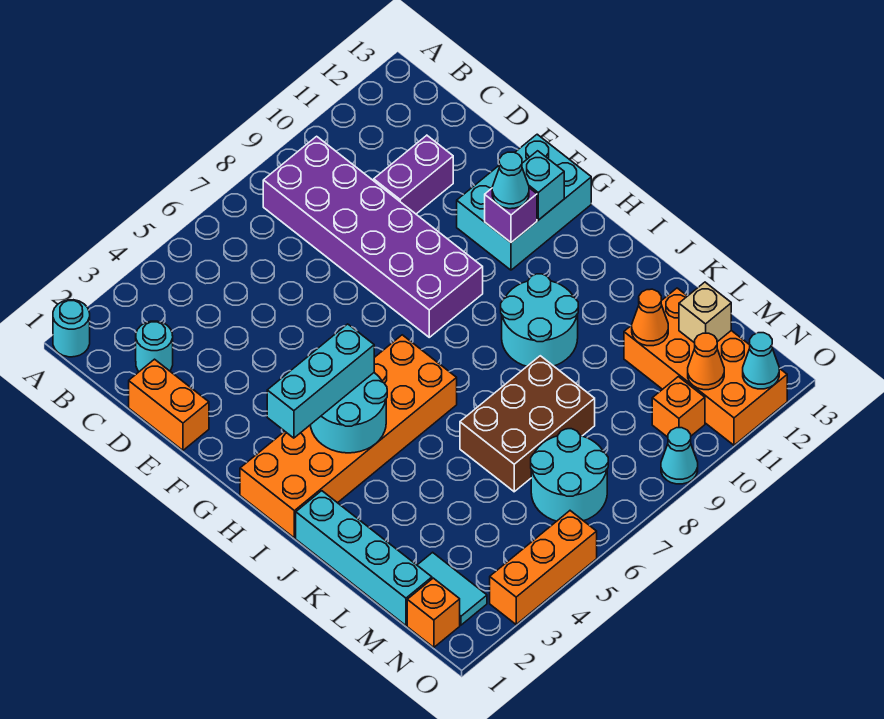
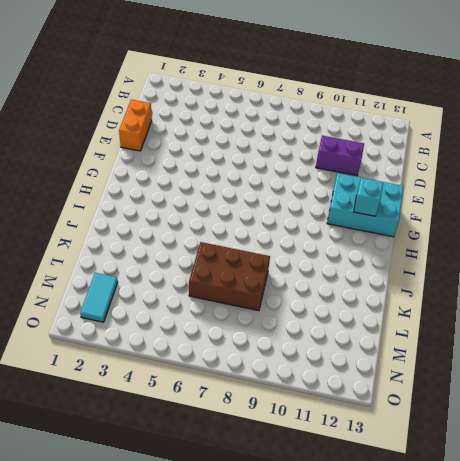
none -> cyan round brick A1 level 1
none -> purple brick B8:G9 level 1
none -> cyan round brick C2 level 1

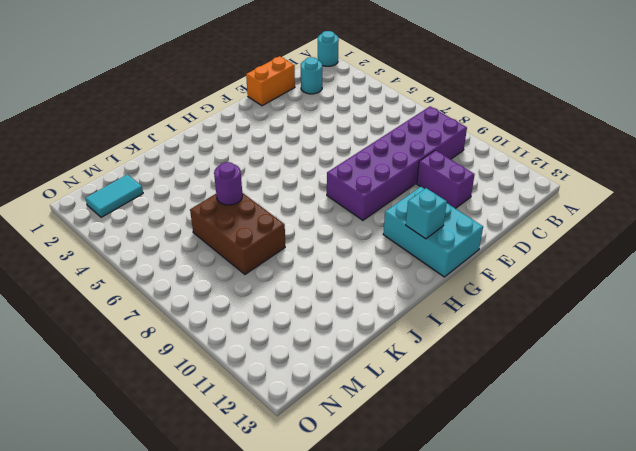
purple round brick K6 level 2 -> none
none -> orange brick H1:I6 level 1
none -> cyan round brick I9:J10 level 1
none -> cyan brick J1:M1 level 1

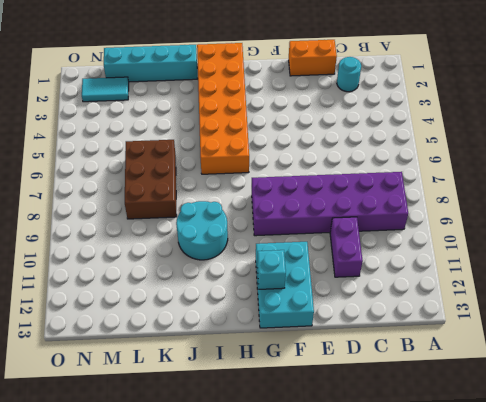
none -> cyan round brick A1 level 1
none -> orange brick L11:O12 level 1
none -> cyan round brick M6:N7 level 1

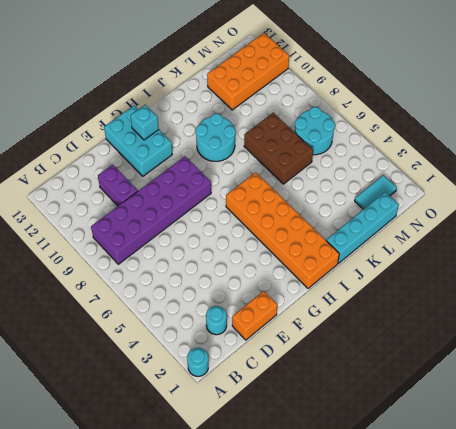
none -> orange brick N1 level 1
none -> orange brick N10 level 1
none -> orange brick O3:O5 level 1

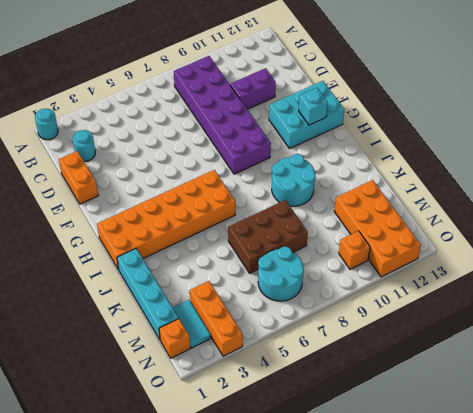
orange brick M3:O3 level 1 -> orange brick O3:O5 level 1
none -> cyan cone O9 level 1
none -> purple brick G11 level 2
none -> cyan round brick H3:I4 level 2

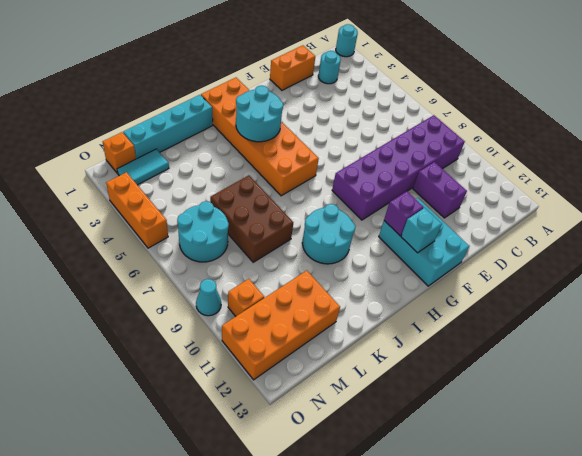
none -> orange cone L11 level 2
none -> tan brick M12 level 2
none -> orange cone N11 level 2

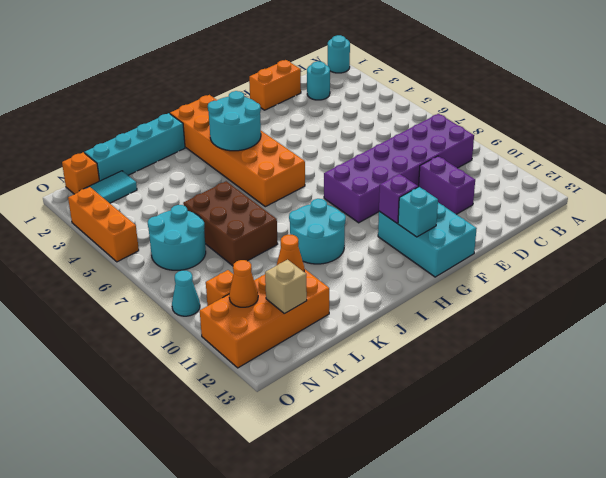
none -> cyan cone O12 level 2
none -> cyan cone G11 level 3
none -> cyan brick H2:H4 level 3

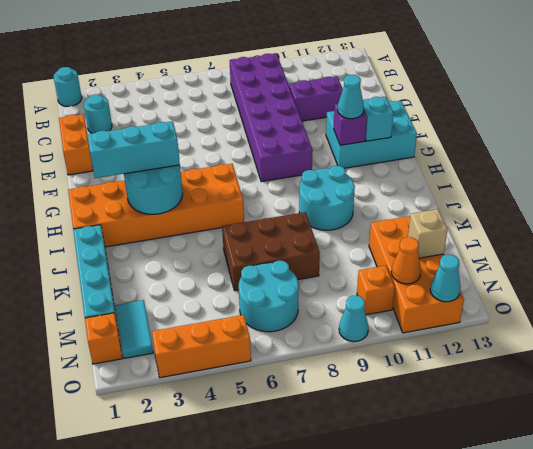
none -> orange cone L11 level 2

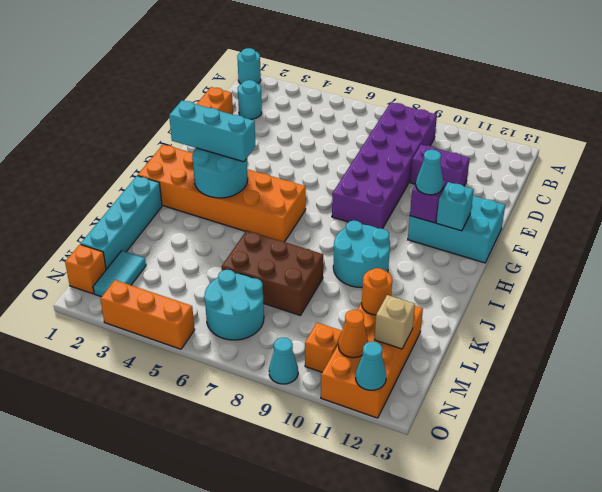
orange round brick L11 level 2 -> orange cone L11 level 2

